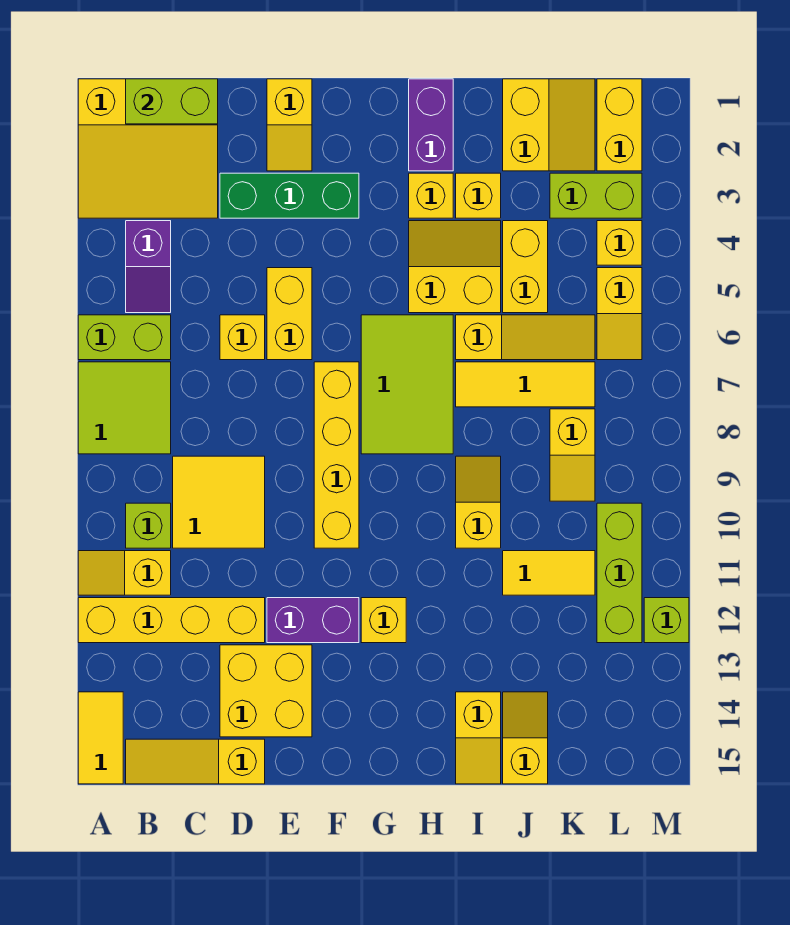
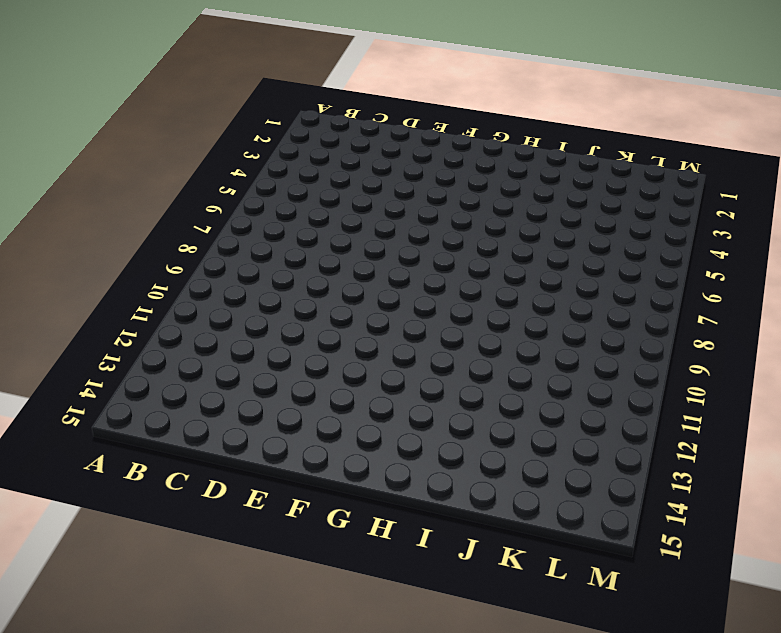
none -> yellow slope A1:C3 level 1 top 1
none -> lime brick A6:B6 level 1
none -> lime tile A7:B8 level 1
none -> yellow slope A11:B11 level 1 top B

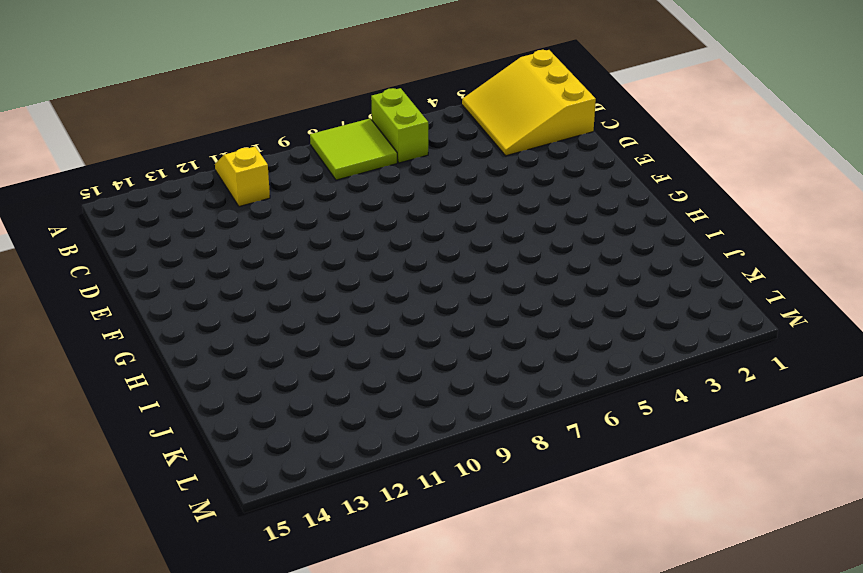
none -> yellow brick A12:D12 level 1
none -> yellow tile A14:A15 level 1
none -> purple slope B4:B5 level 1 top 4
none -> lime brick B10 level 1

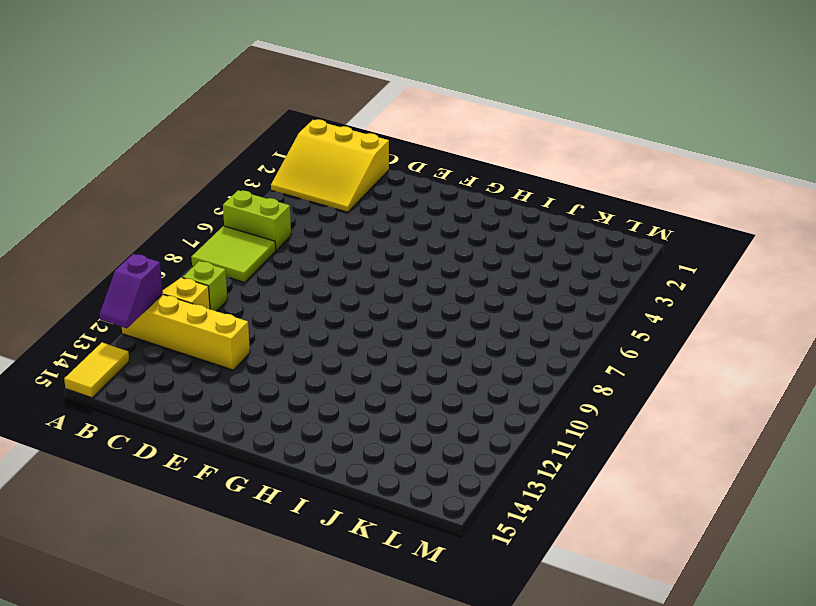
purple slope A12:A13 level 2 top 12 -> purple slope B4:B5 level 1 top 4
none -> yellow slope B15:D15 level 1 top D
none -> yellow tile C9:D10 level 1
none -> green brick D3:F3 level 1
none -> yellow brick D6 level 1

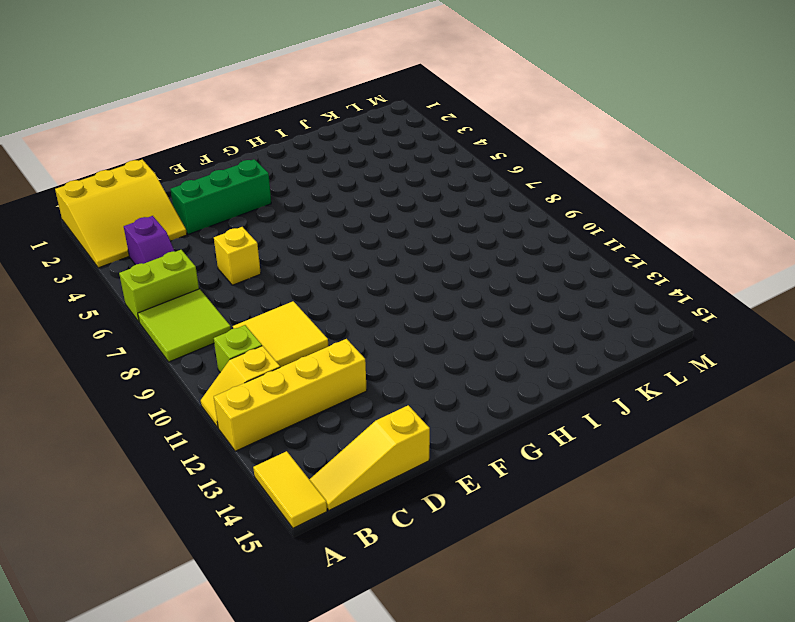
none -> yellow brick D13:E14 level 1
none -> yellow slope E1:E2 level 1 top 1
none -> yellow brick E5:E6 level 1
none -> purple brick E12:F12 level 1

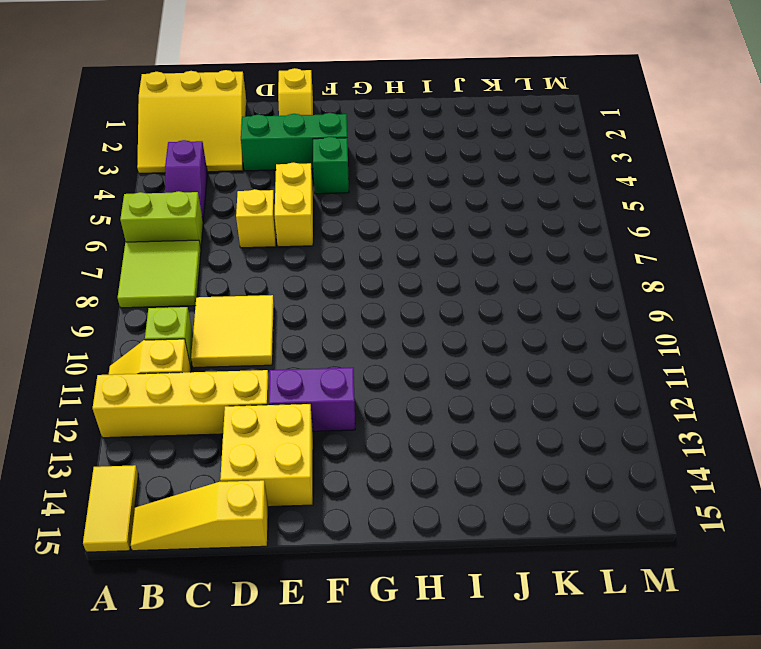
green brick F4 level 1 -> none
none -> yellow brick F7:F10 level 1
none -> lime tile G6:H8 level 1
none -> yellow brick G12 level 1
none -> purple brick H1:H2 level 1

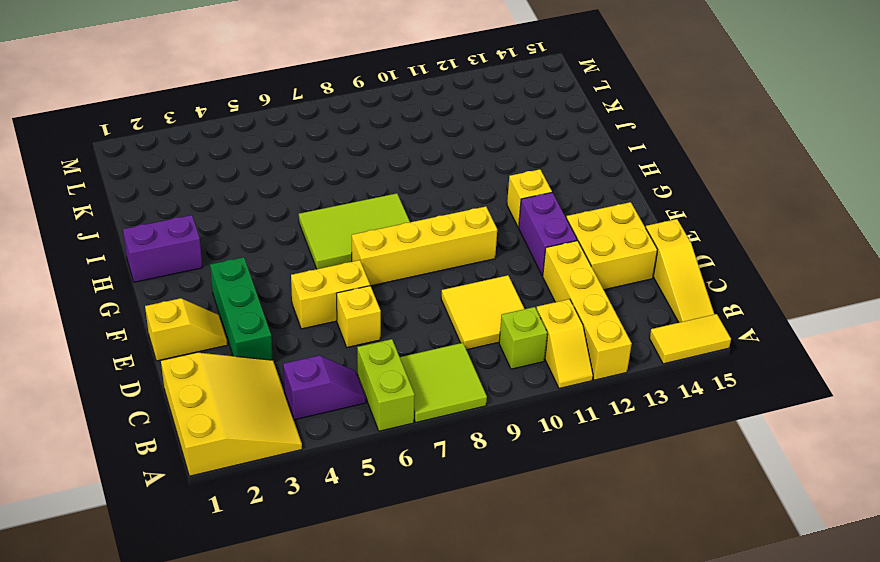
none -> yellow brick H3 level 1
none -> yellow slope H4:I5 level 1 top 5
none -> yellow brick I3 level 1
none -> yellow slope I6:K6 level 1 top I

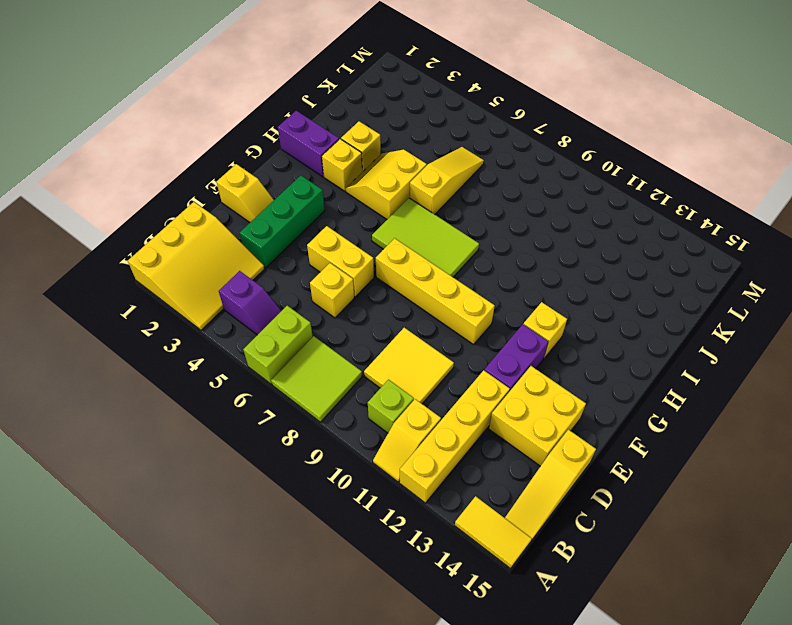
none -> yellow tile I7:K7 level 1
none -> yellow slope I9:I10 level 1 top 10
none -> yellow slope I14:I15 level 1 top 14
none -> yellow slope J1:K2 level 1 top J

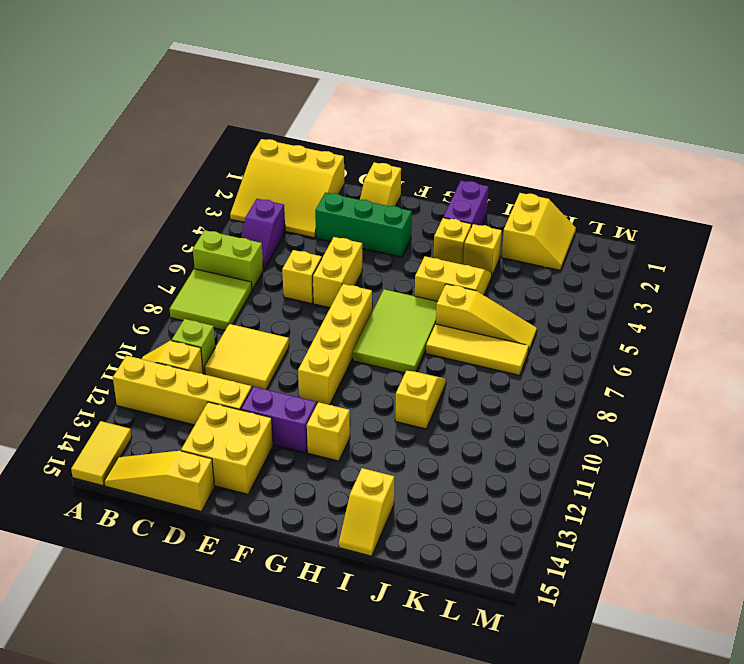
none -> yellow brick J4:J5 level 1
none -> yellow tile J11:K11 level 1
none -> yellow slope J14:J15 level 1 top 15
none -> lime brick K3:L3 level 1

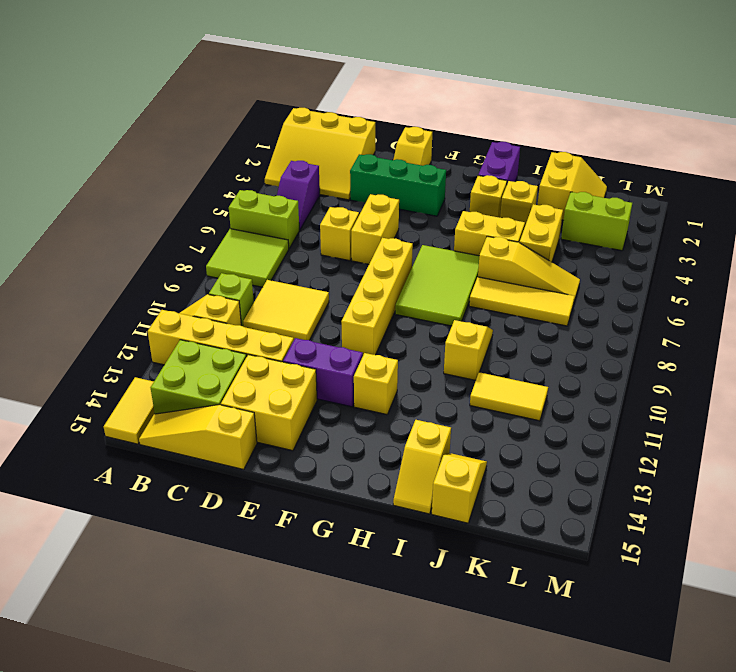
lime brick B13:C14 level 1 -> none
none -> yellow slope K8:K9 level 1 top 8
none -> yellow brick L1:L2 level 1
none -> yellow brick L4 level 1
none -> yellow slope L5:L6 level 1 top 5

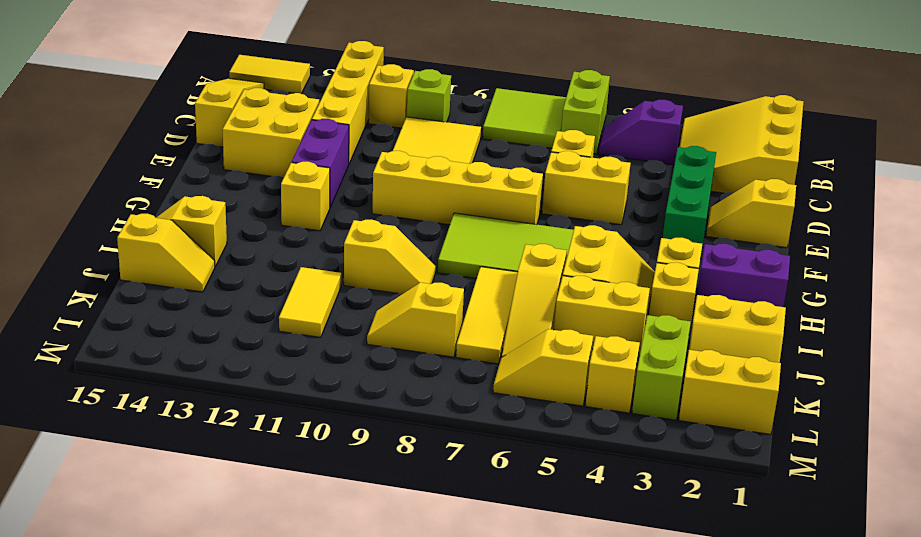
none -> lime brick L10:L12 level 1
none -> lime brick M12 level 1
none -> lime brick B1:C1 level 2

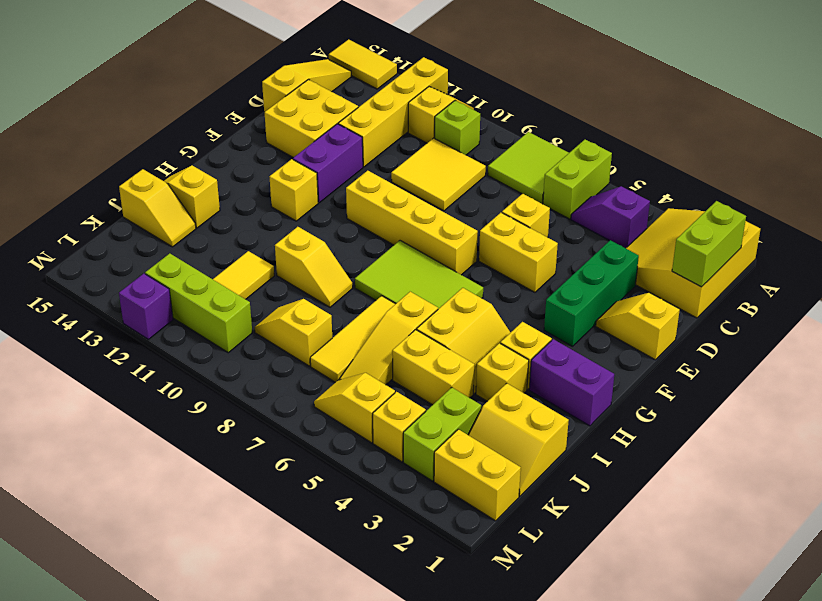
purple brick M12 level 1 -> lime brick M12 level 1

